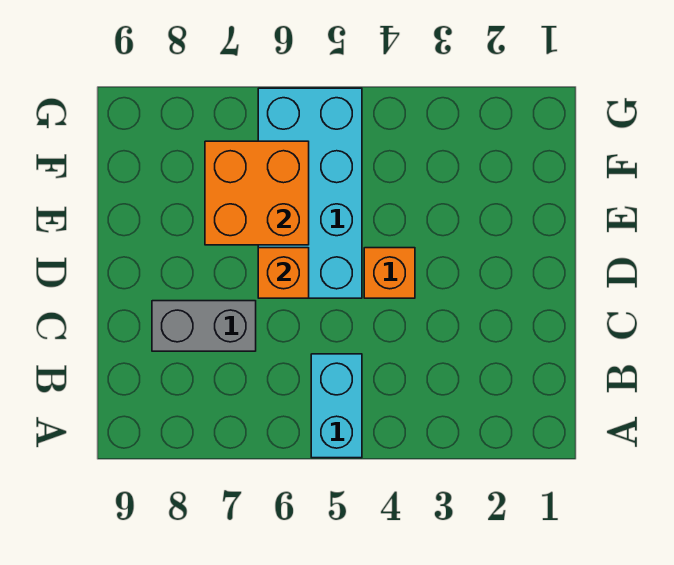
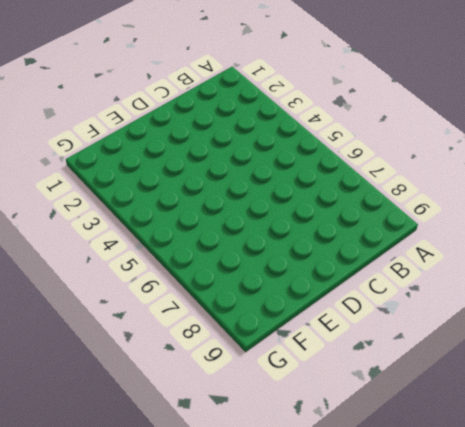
none -> cyan brick A5:B5 level 1
none -> grey brick C7:C8 level 1

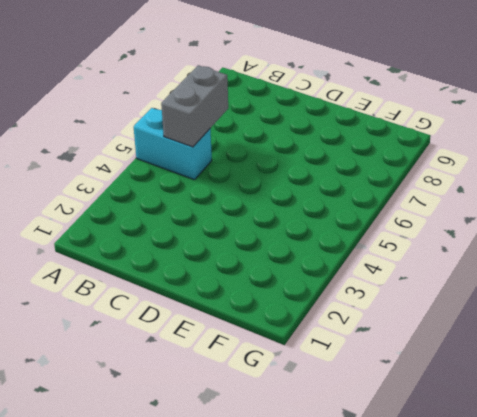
grey brick B5:B6 level 2 -> grey brick C7:C8 level 1
none -> orange brick D4 level 1
none -> cyan brick D5:G6 level 1

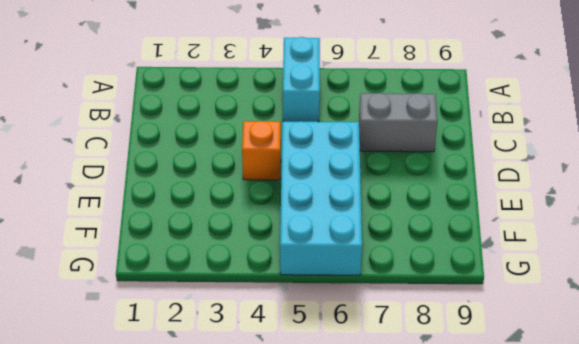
none -> orange brick D6 level 2
none -> orange brick E6:F7 level 2

